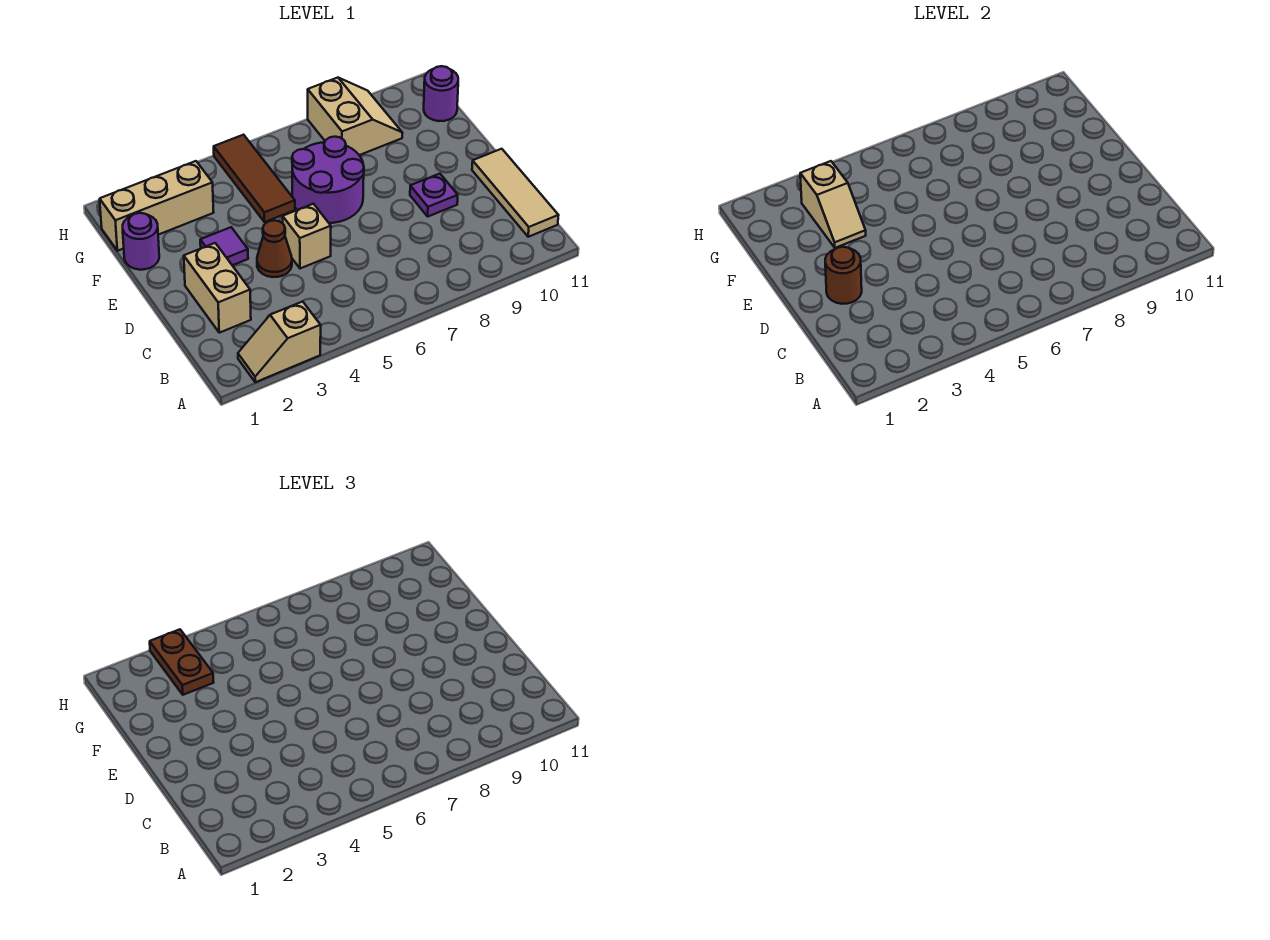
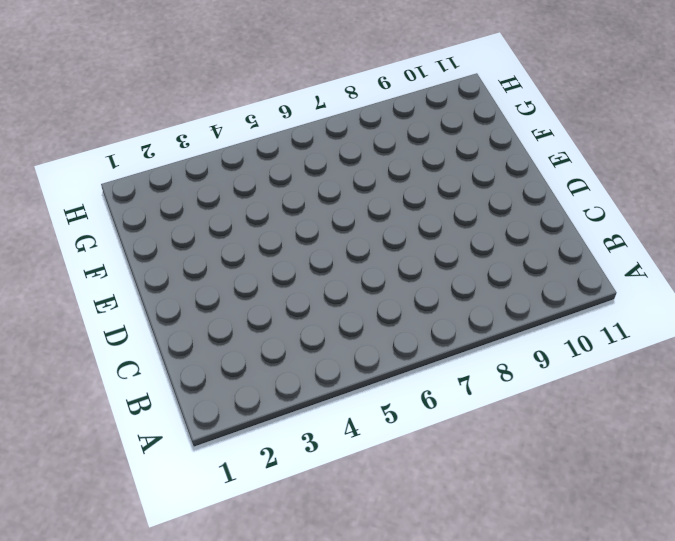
none -> tan slope A2:A3 level 1 top 3
none -> tan tile B11:D11 level 1
none -> tan brick C2:D2 level 1

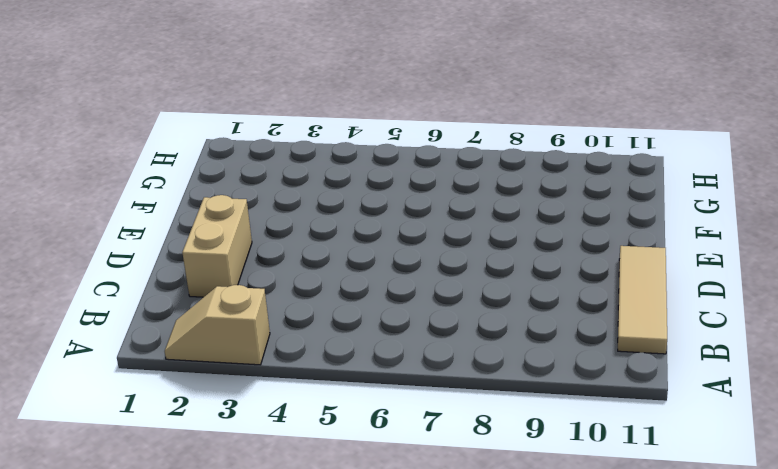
none -> brown cone D4 level 1
none -> tan brick D5 level 1
none -> purple plate D9 level 1

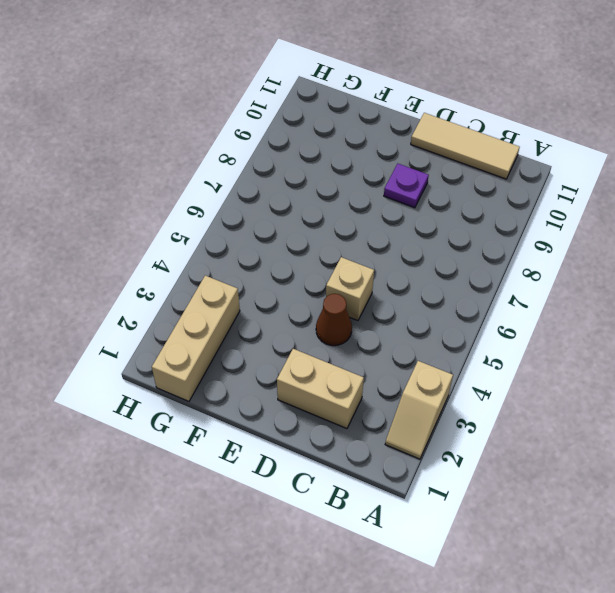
none -> purple tile E3 level 1
none -> purple round brick E6:F7 level 1
none -> purple round brick F1 level 1

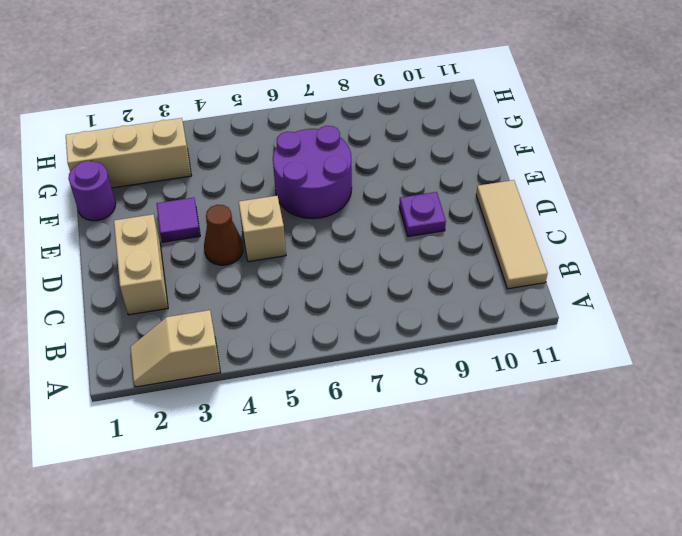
none -> brown tile F5:H5 level 1
none -> tan slope G8:H9 level 1 top 8
none -> purple round brick G11 level 1

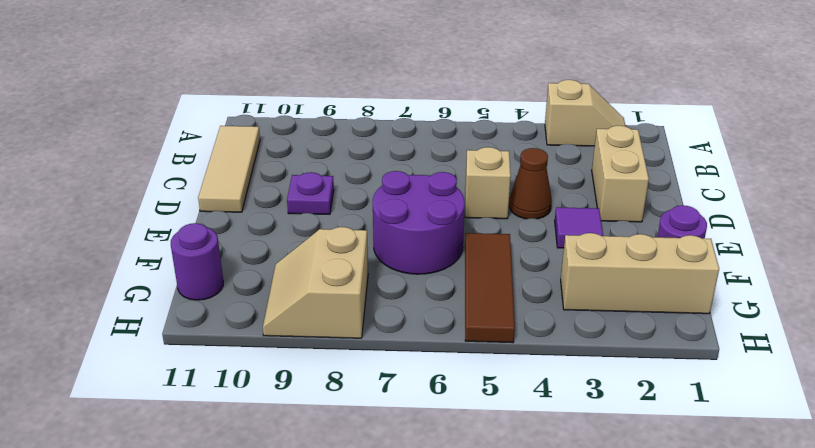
none -> brown round brick D2 level 2
none -> tan slope F3:G3 level 2 top G
none -> brown plate G3:H3 level 3

